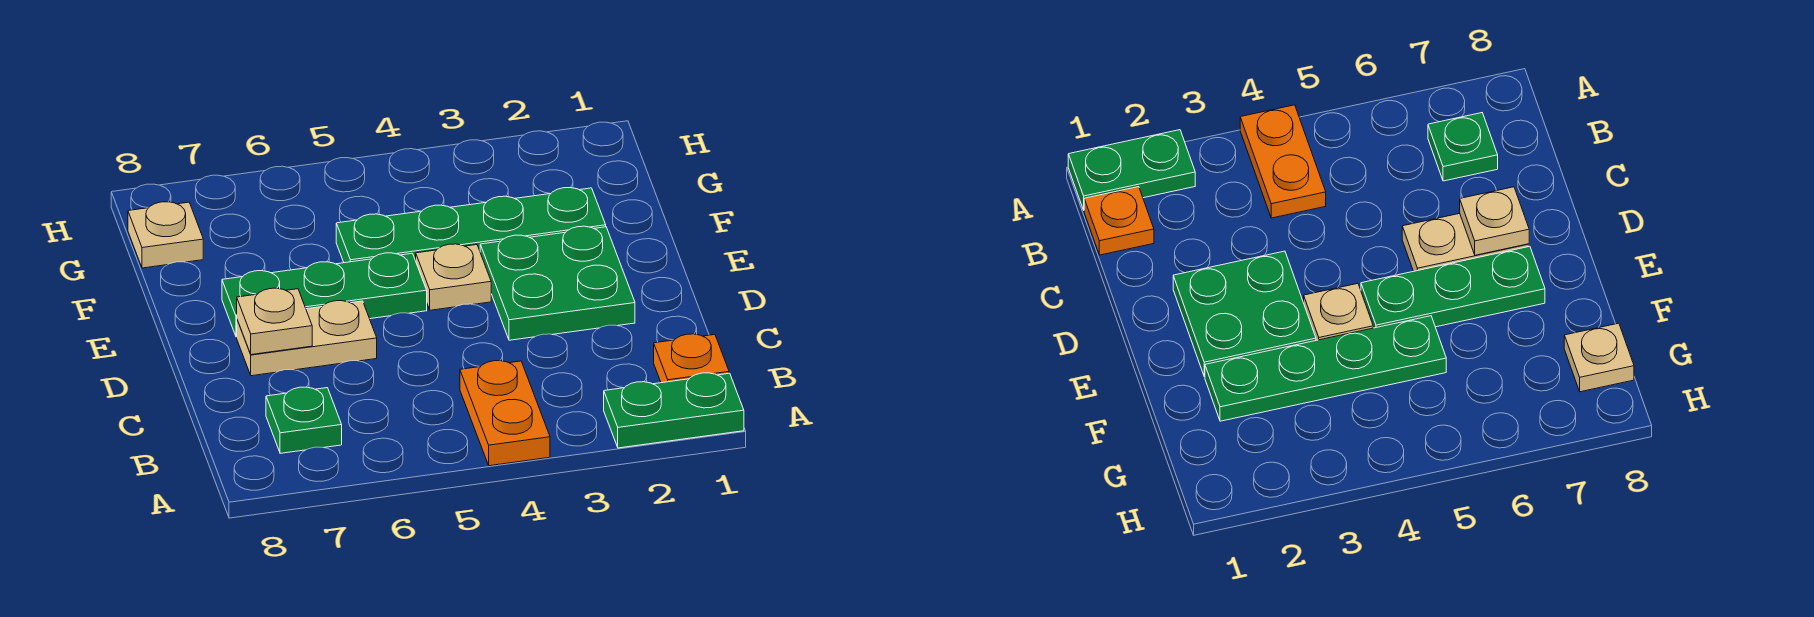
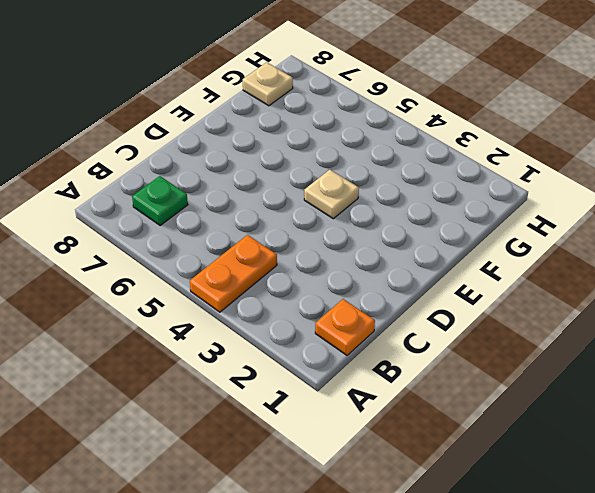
none -> green plate A1:A2 level 1
none -> green plate D2:E3 level 1

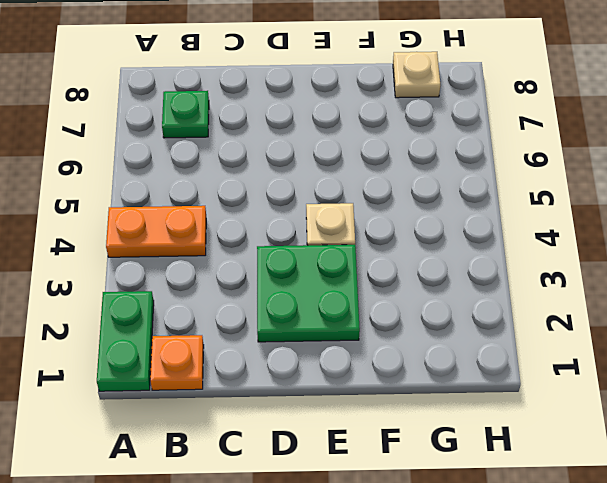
none -> tan plate D6:D7 level 1
none -> green plate E5:E7 level 1

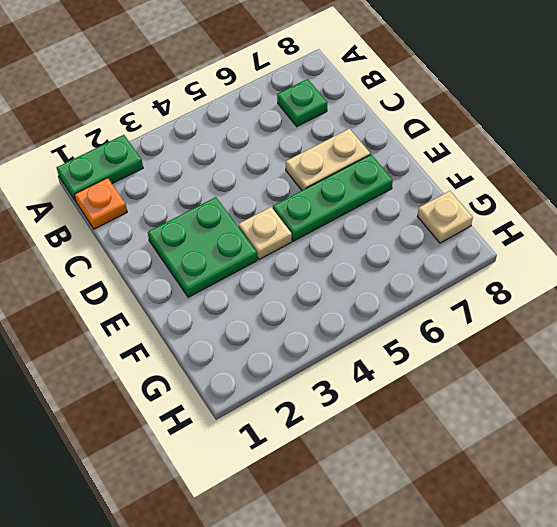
none -> orange plate A4:B4 level 1
none -> green plate F2:F5 level 1

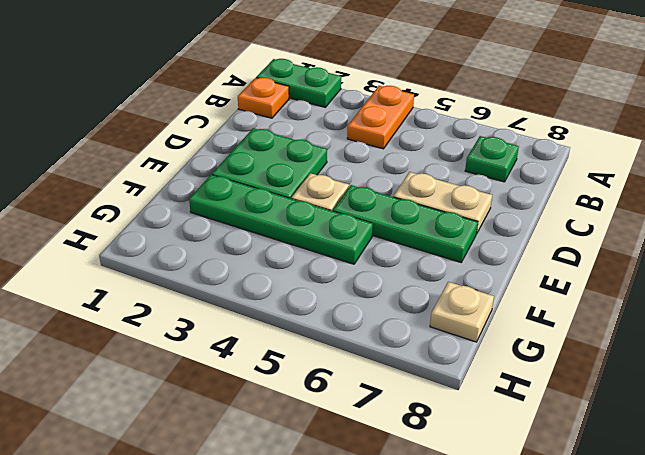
none -> tan plate D7 level 2

